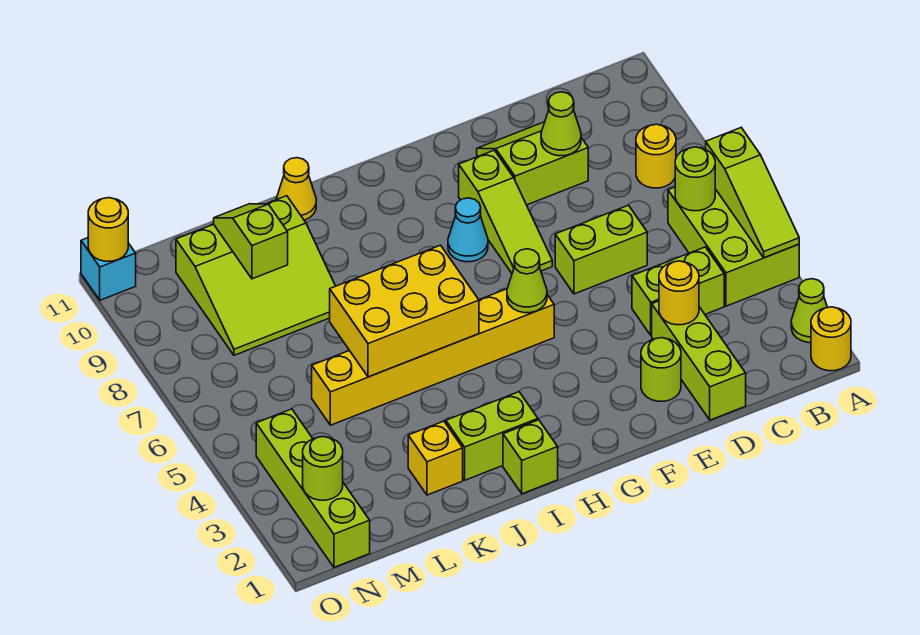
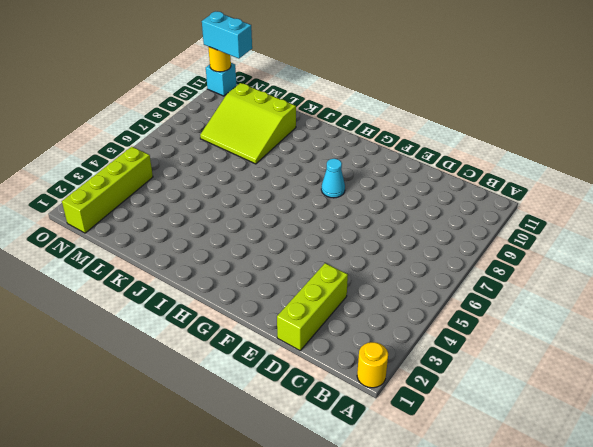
cyan brick N11:O11 level 3 -> none
none -> lime cone A2 level 1
none -> lime brick A4:B6 level 1
none -> yellow round brick B8 level 1

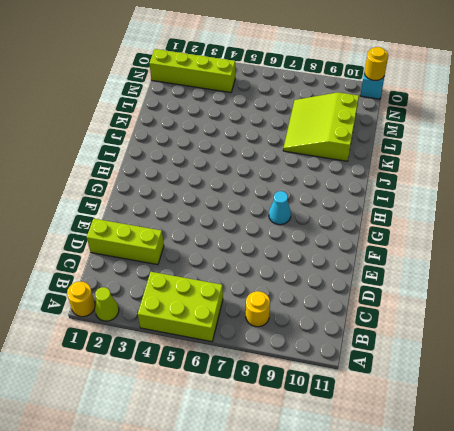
none -> lime brick C4:D4 level 1
none -> lime brick D6:E6 level 1
none -> lime slope D9:E10 level 1 top 9

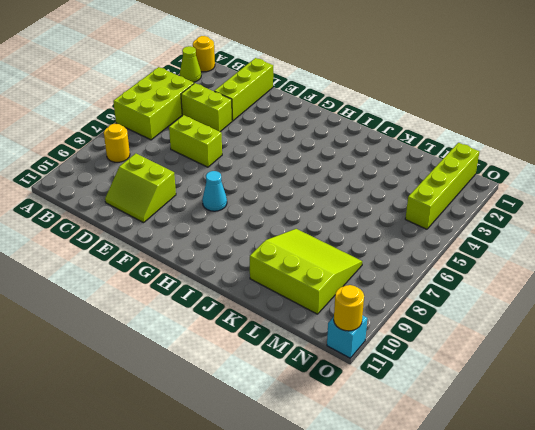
none -> lime round brick E2 level 1
none -> lime slope F7:F9 level 1 top 9
none -> yellow brick G5:L5 level 1

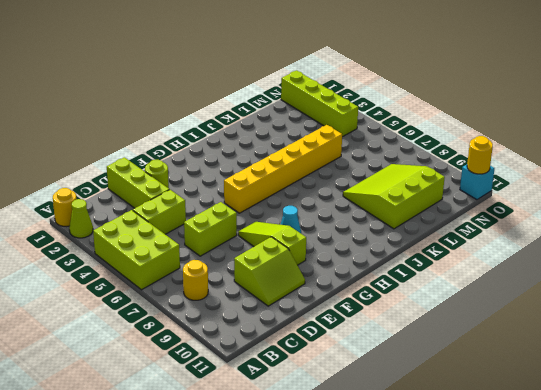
none -> lime brick I1 level 1
none -> lime brick I2:J2 level 1
none -> yellow cone J11 level 1

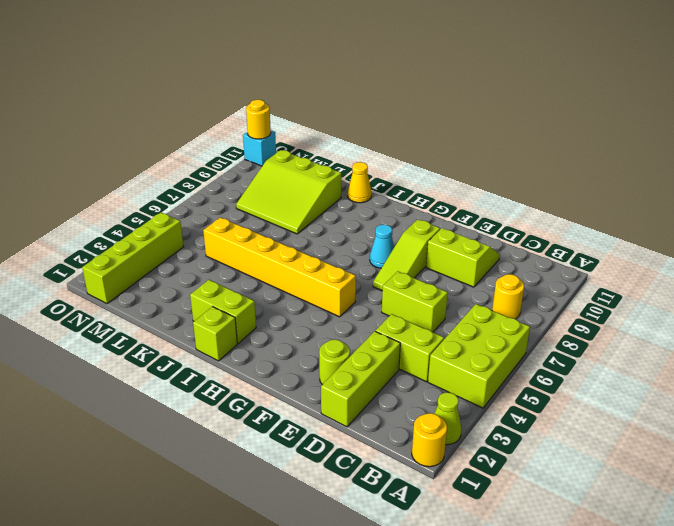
none -> yellow brick K2 level 1
none -> lime slope A4:A6 level 2 top 6
none -> lime round brick B6 level 2

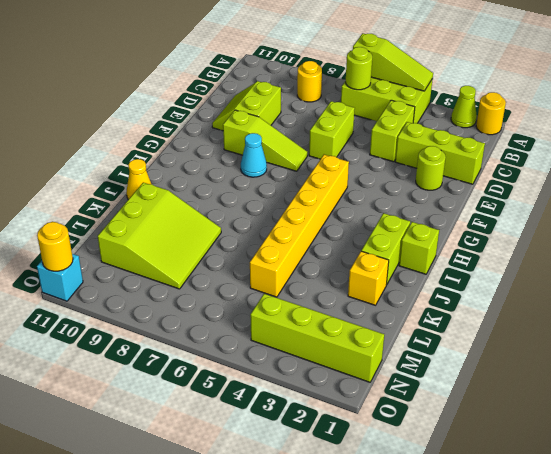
none -> yellow round brick D3 level 2
none -> lime cone D9 level 2
none -> lime cone G5 level 2

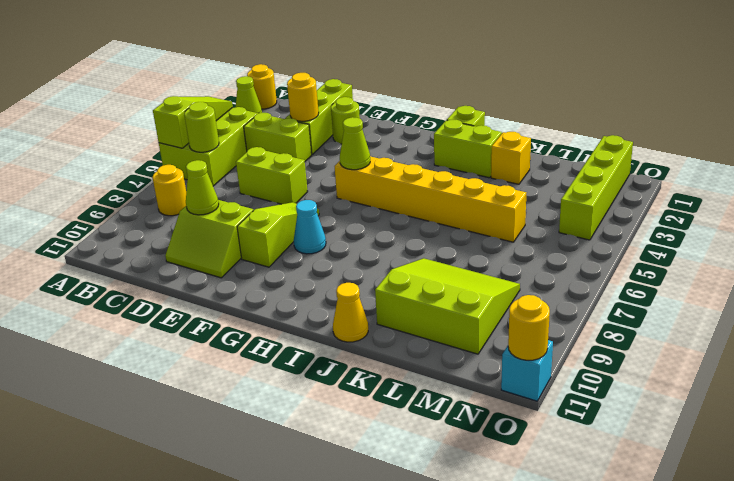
none -> yellow brick I5:K6 level 2
none -> lime slope L9:L10 level 2 top 9
none -> lime round brick N2 level 2

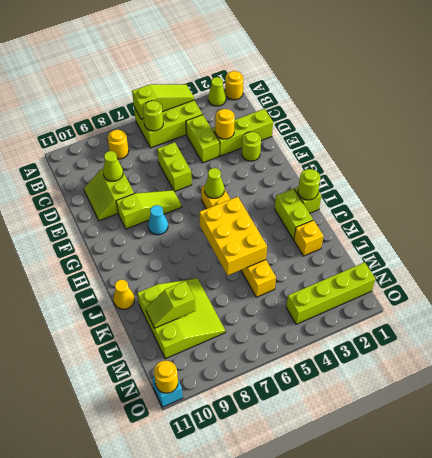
lime round brick I1 level 2 -> lime round brick N2 level 2

